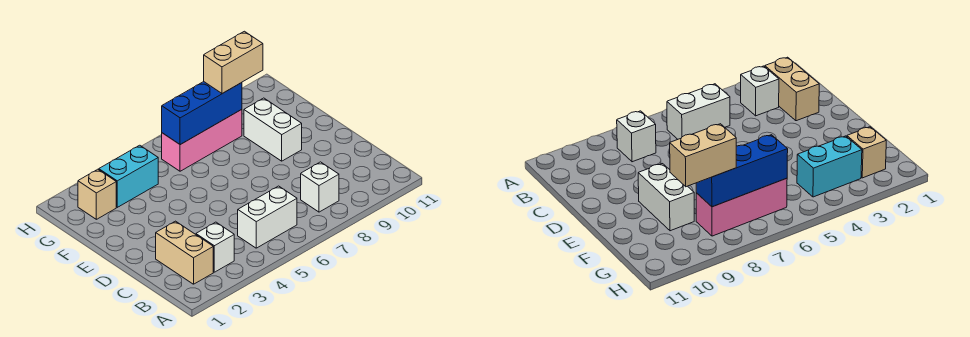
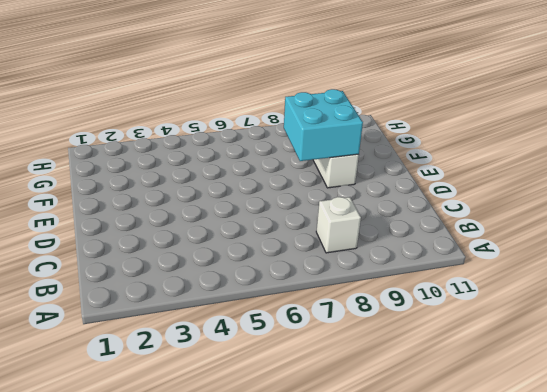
cyan brick E8:F9 level 2 -> none
none -> tan brick B2:C2 level 1
none -> white brick B3 level 1

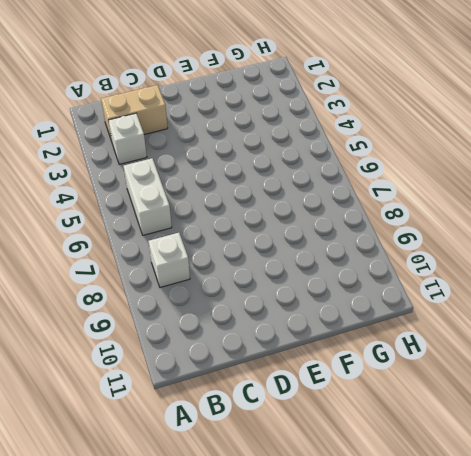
none -> white brick E9:F9 level 1
none -> tan brick G2 level 1

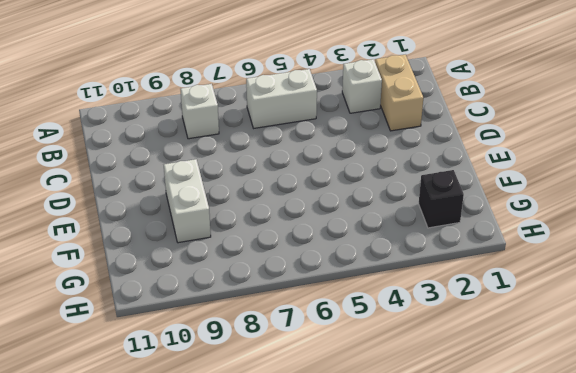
black brick G2 level 1 -> tan brick G2 level 1
none -> cyan brick G3:G4 level 1
none -> pink brick G6:G8 level 1

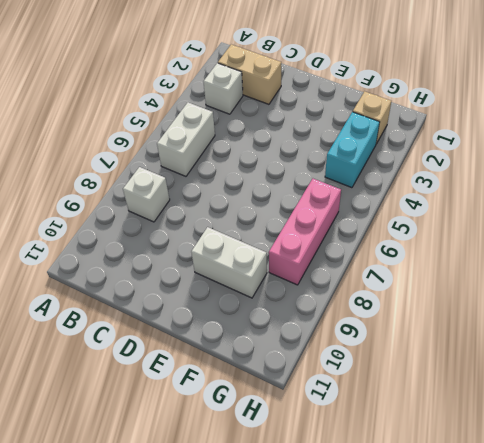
none -> blue brick G6:G8 level 2
none -> tan brick G8:G9 level 3

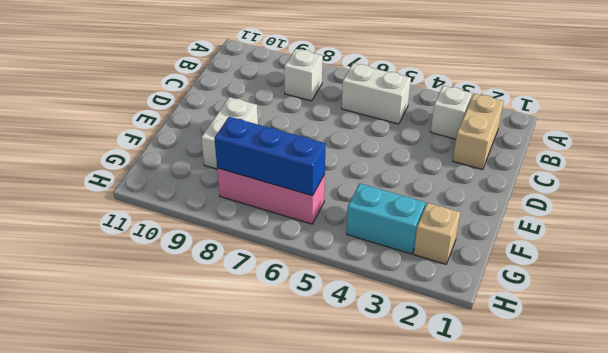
none -> tan brick G8:G9 level 3

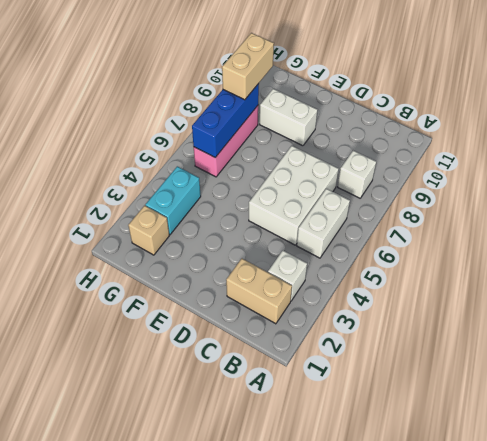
white brick C5:D7 level 1 -> none

